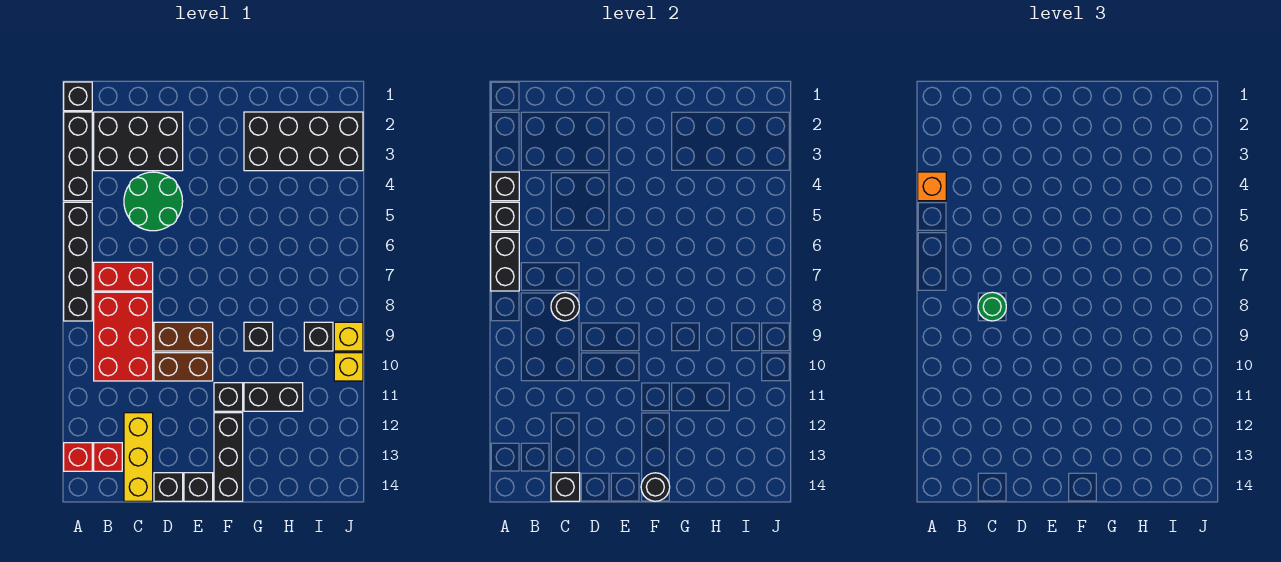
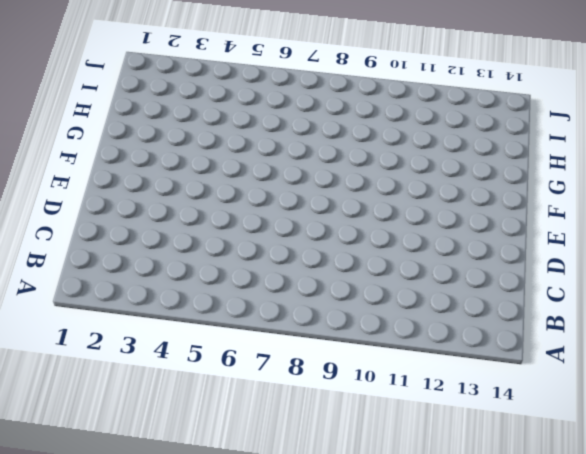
none -> black brick A1 level 1
none -> black brick A2:A4 level 1
none -> black brick A5:A8 level 1
none -> red brick A13 level 1

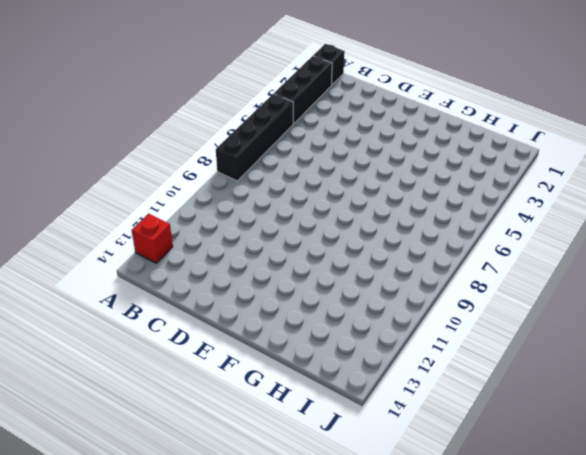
none -> black brick B2:D3 level 1
none -> red brick B7:C7 level 1
none -> red brick B8:C10 level 1
none -> red brick B13 level 1

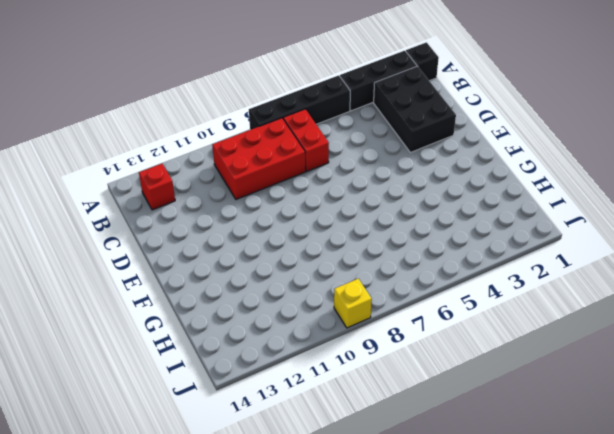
none -> red brick A13 level 1
none -> green round brick C4:D5 level 1
none -> yellow brick C12:C14 level 1
none -> brown brick D9:E9 level 1

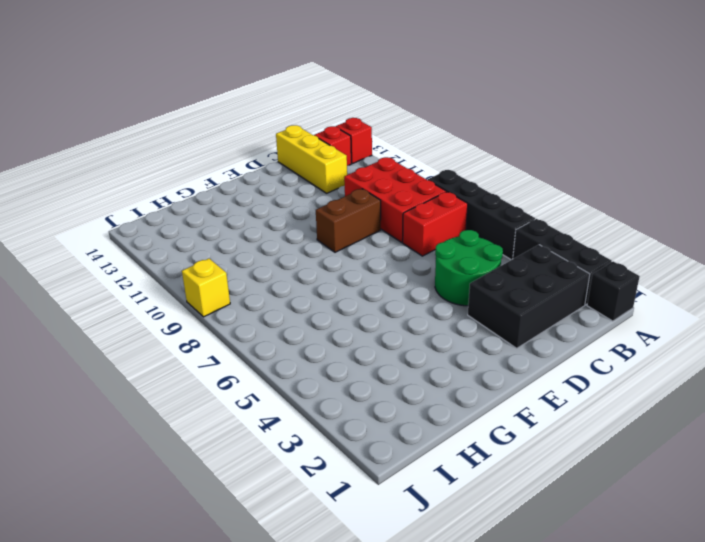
none -> brown brick D10:E10 level 1
none -> black brick D14 level 1
none -> black brick E14 level 1
none -> black brick F11 level 1

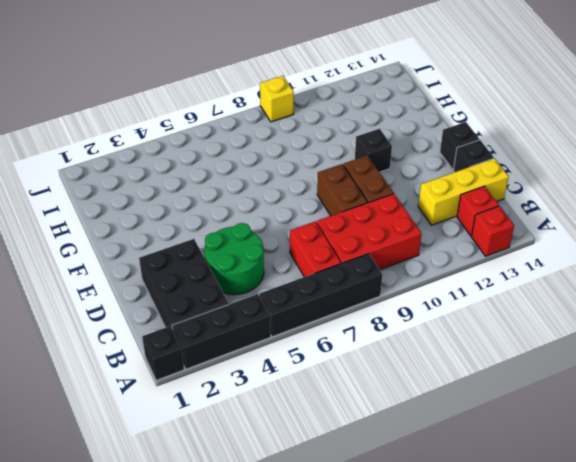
none -> black brick F12:F14 level 1
none -> black brick G2:J3 level 1
none -> black brick G9 level 1
none -> black brick G11:H11 level 1

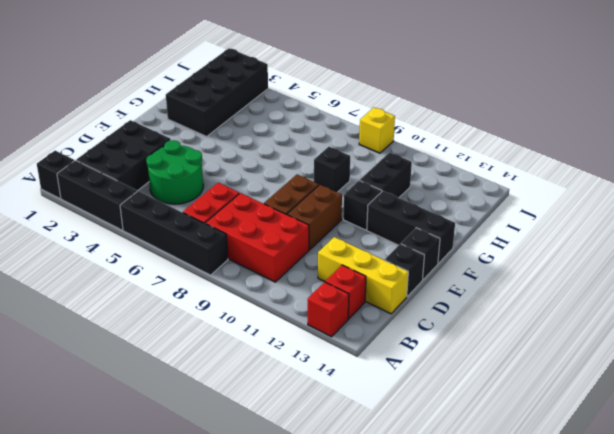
none -> black brick I9 level 1
none -> yellow brick J10 level 1
none -> black brick A4 level 2
none -> black brick A5 level 2

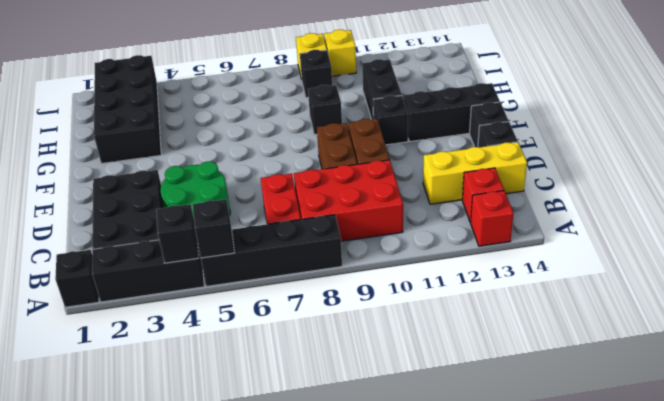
none -> black brick A6:A7 level 2
none -> black round brick C8 level 2
none -> black brick C14 level 2
none -> black round brick F14 level 2

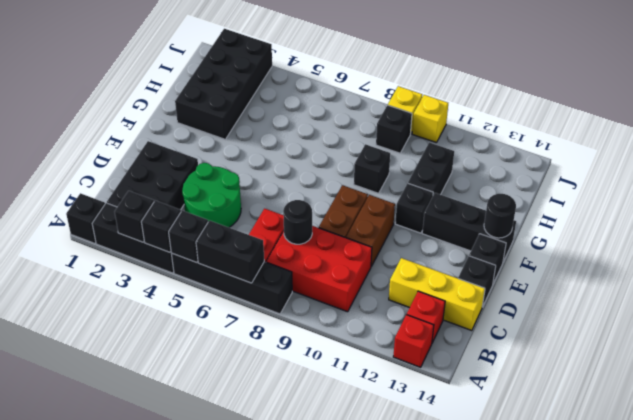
black brick A3 level 2 -> black brick C14 level 2
none -> orange brick A4 level 3
none -> green round brick C8 level 3

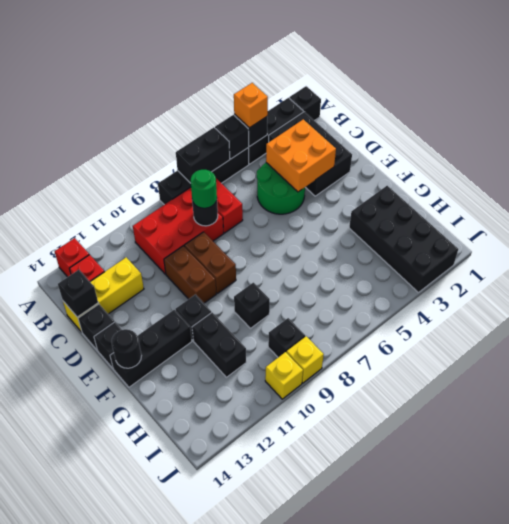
orange brick C3:D4 level 2 -> none

